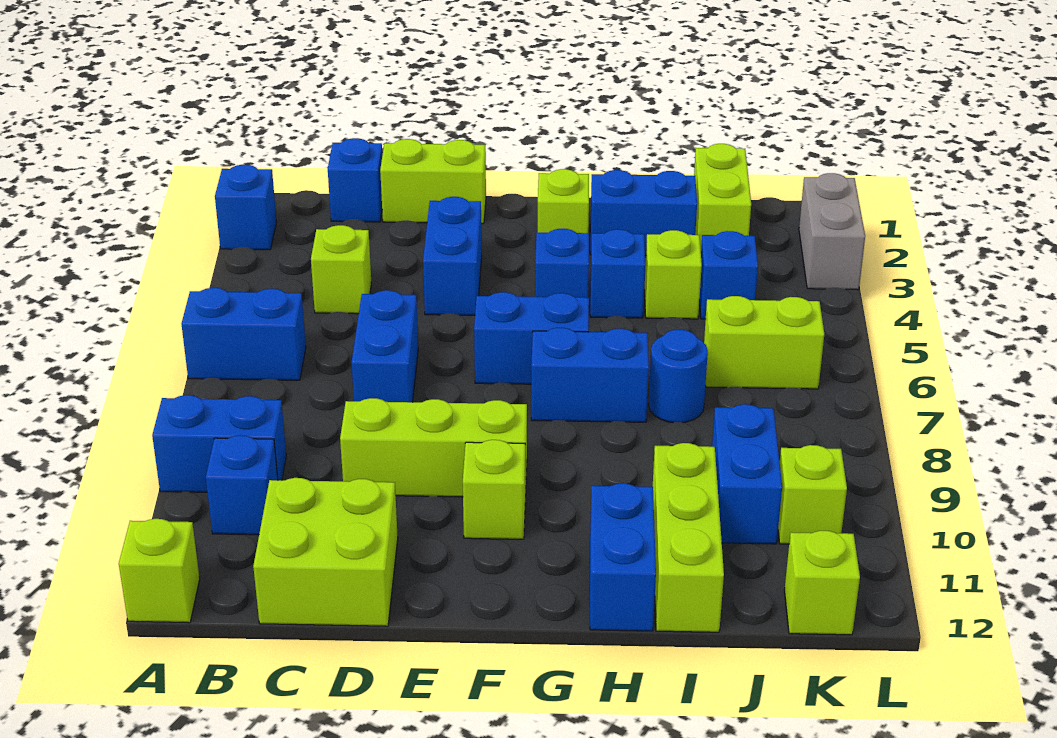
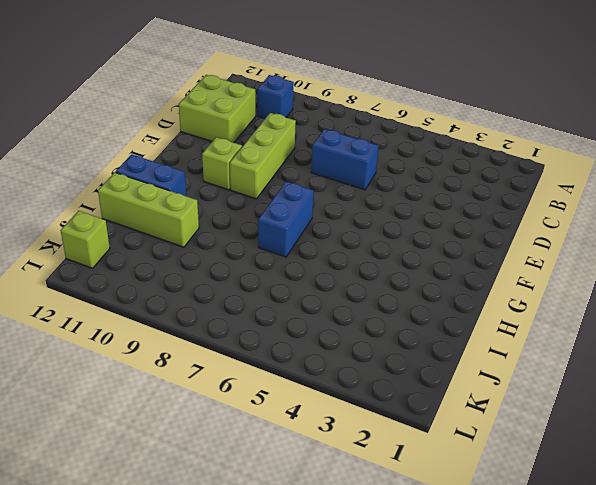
none -> blue brick A2 level 1
none -> blue brick A6:B6 level 1
none -> blue brick A9:B9 level 1
none -> lime brick A12 level 1

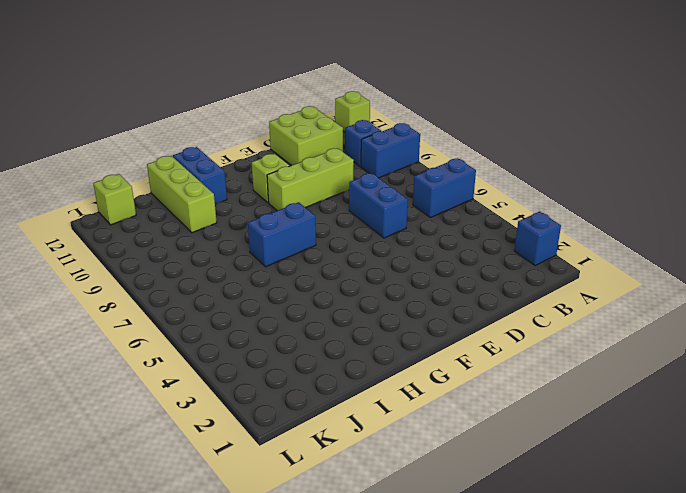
none -> blue brick C1 level 1
none -> lime brick C4 level 1
none -> lime brick D1:E1 level 1
none -> blue brick E3:E4 level 1

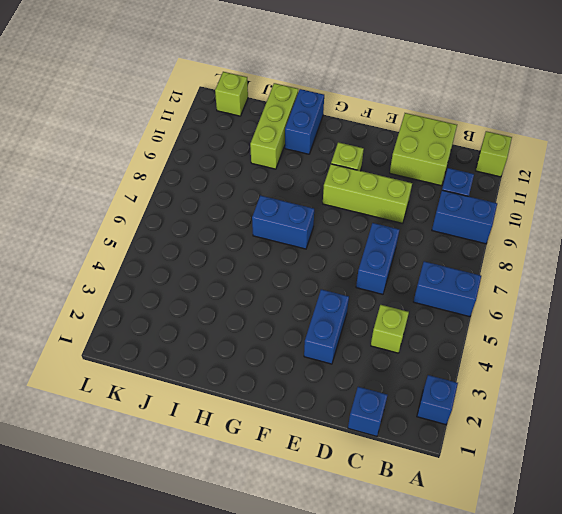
none -> lime brick D1:E1 level 1
none -> blue brick F6:G6 level 1
none -> lime brick G2 level 1
none -> blue brick G4 level 1

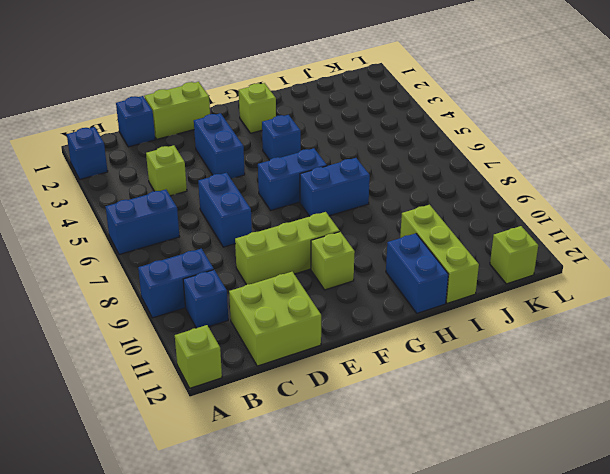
none -> blue brick H2:I2 level 1
none -> blue brick H4 level 1
none -> lime brick I4 level 1
none -> blue round brick I7 level 1

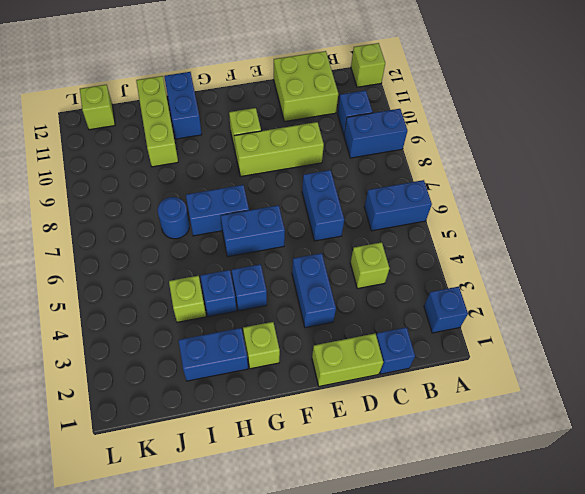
none -> lime brick J1:J2 level 1
none -> blue brick J4 level 1
none -> lime brick J6:K6 level 1
none -> blue brick J9:J10 level 1

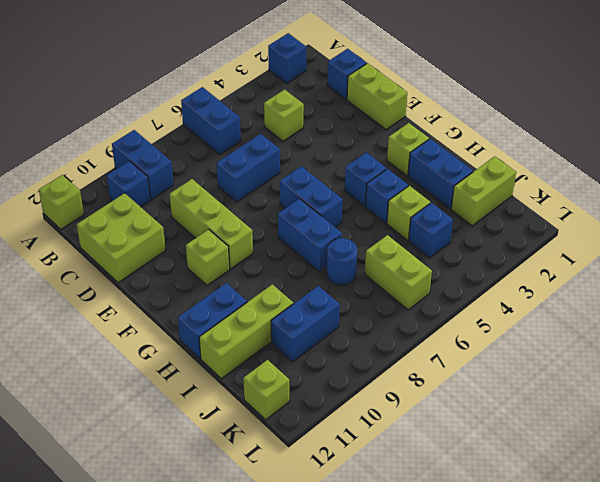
none -> blue brick E3:E4 level 1
none -> lime brick K10 level 1
none -> grey brick L2:L3 level 1

